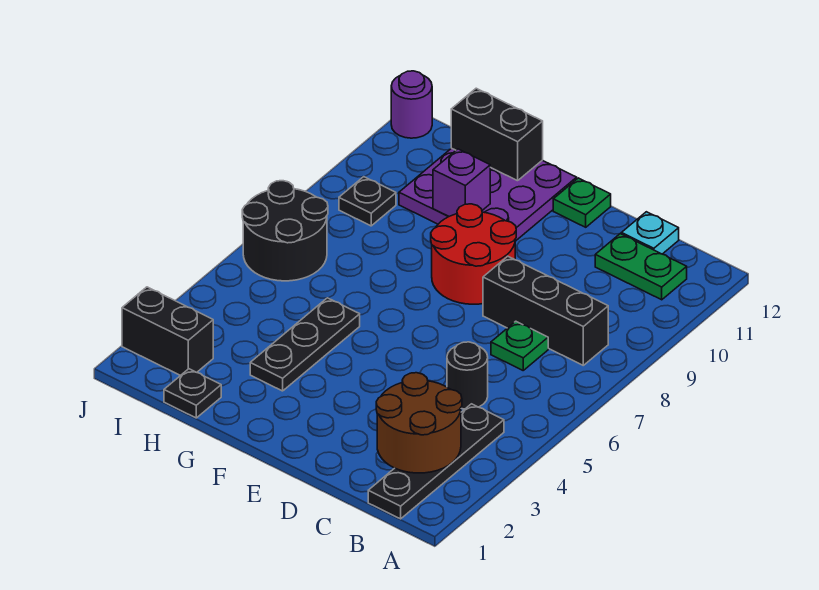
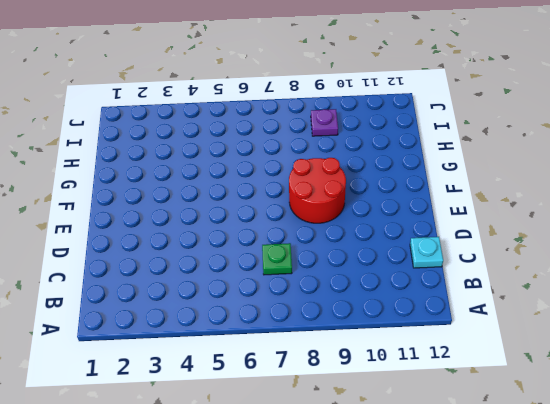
purple plate I9 level 1 -> black plate I9 level 1
none -> black plate B1:B4 level 1
none -> black brick B8:D8 level 1
none -> green plate B11:C11 level 1

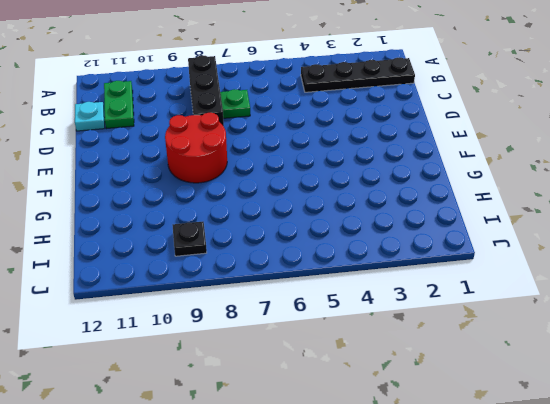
none -> black round brick C5 level 1
none -> green plate E12 level 1
none -> purple plate F10:H12 level 1

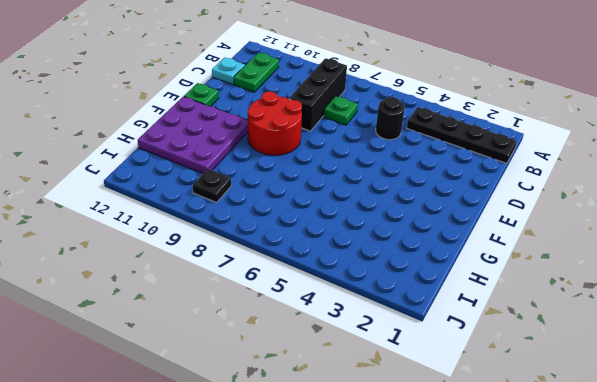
none -> black plate G3:G5 level 1
none -> black plate H1 level 1
none -> black brick I2:J2 level 1

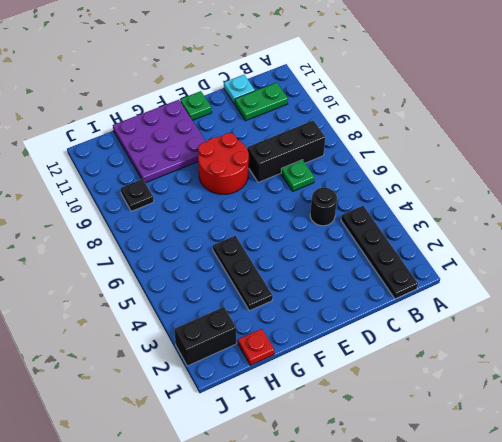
red plate H1 level 1 -> black plate H1 level 1
none -> black round brick I6:J7 level 1
none -> purple round brick J12 level 1
none -> brown round brick B2:C3 level 2

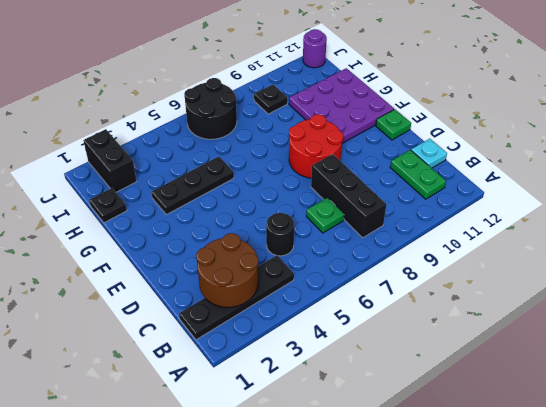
none -> purple brick G10 level 2
none -> black brick G12:H12 level 2

